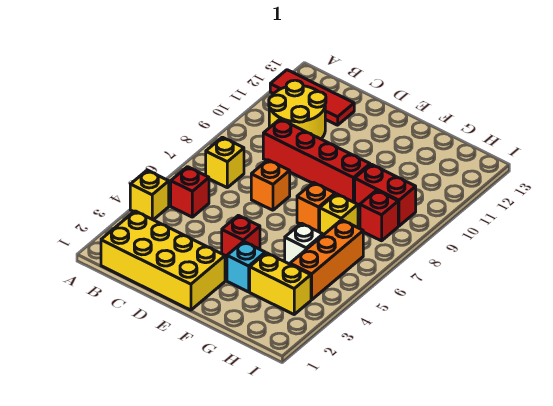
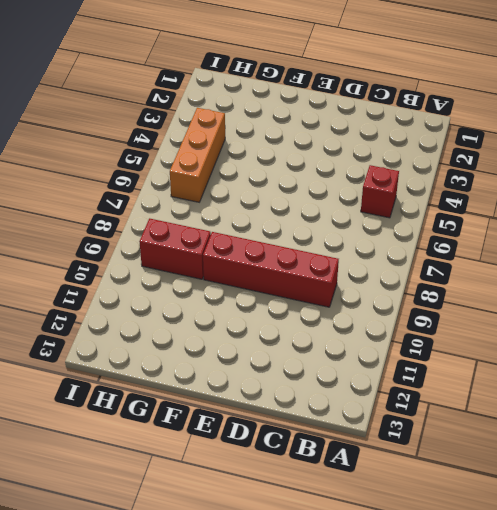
none -> yellow brick A4 level 1
none -> red tile A12:C12 level 1
none -> yellow brick B1:E2 level 1

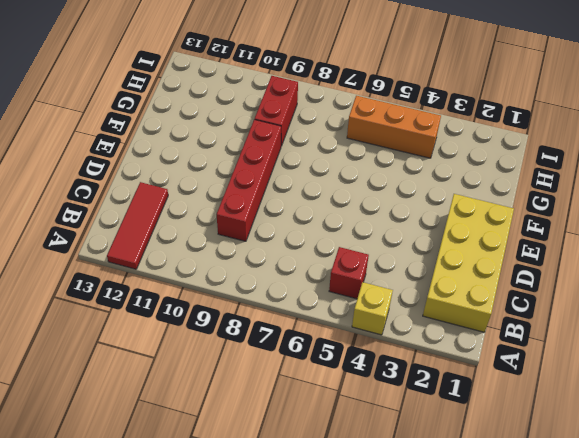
none -> yellow brick B7 level 1
none -> yellow round brick B10:C11 level 1
none -> orange brick D7 level 1

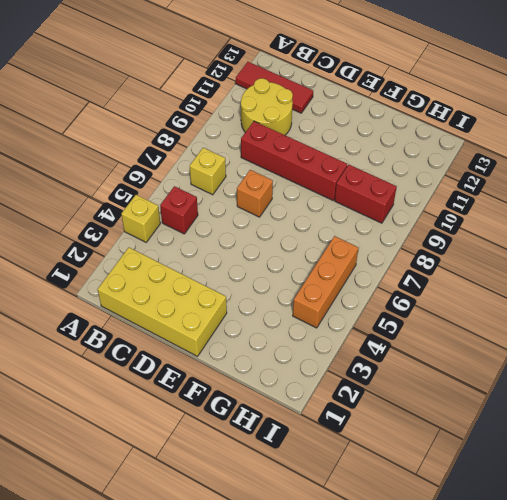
none -> red brick E4 level 1
none -> cyan brick F3 level 1
none -> orange brick F7 level 1

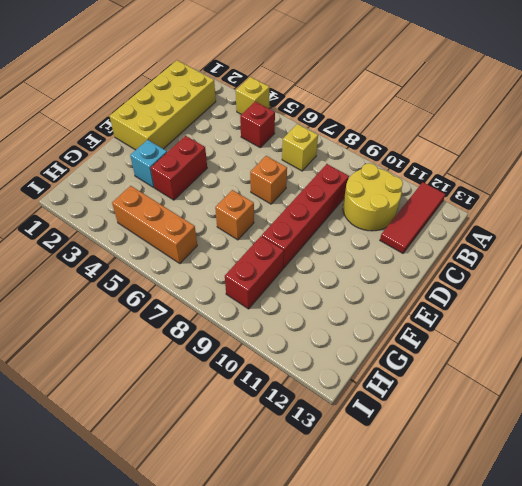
red brick E4:F4 level 1 -> red brick E4 level 1
none -> yellow brick G3:H3 level 1
none -> white brick G5 level 1
none -> yellow brick G7 level 1

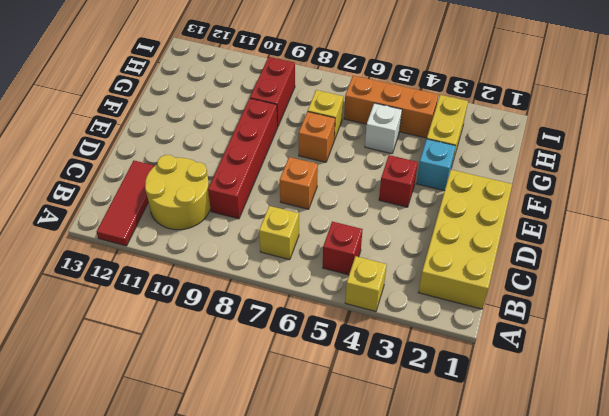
none -> red brick H8 level 1

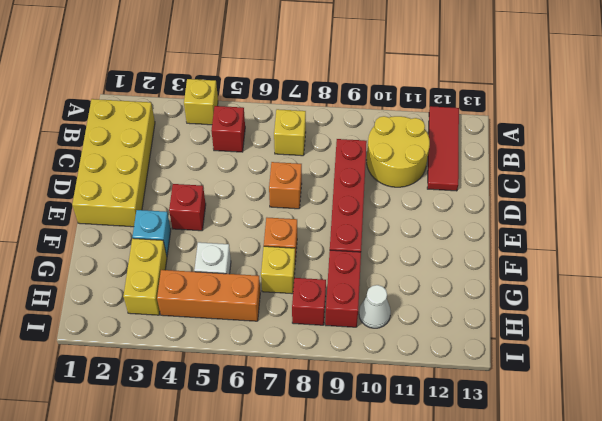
white cone H10 level 1 -> none

